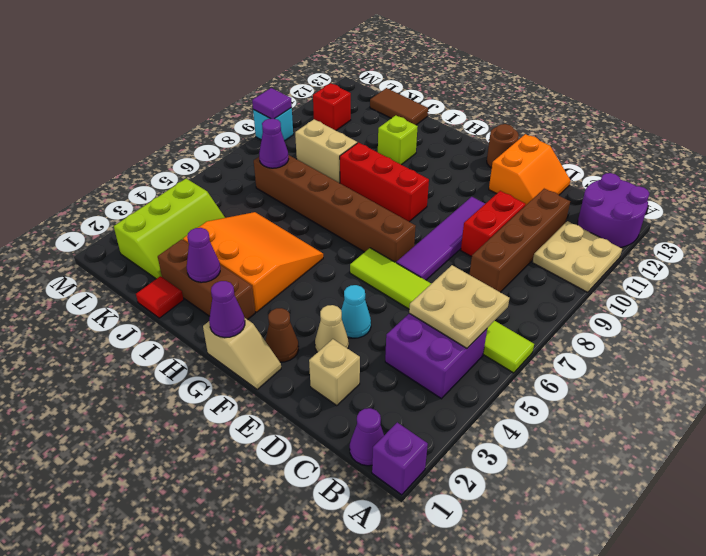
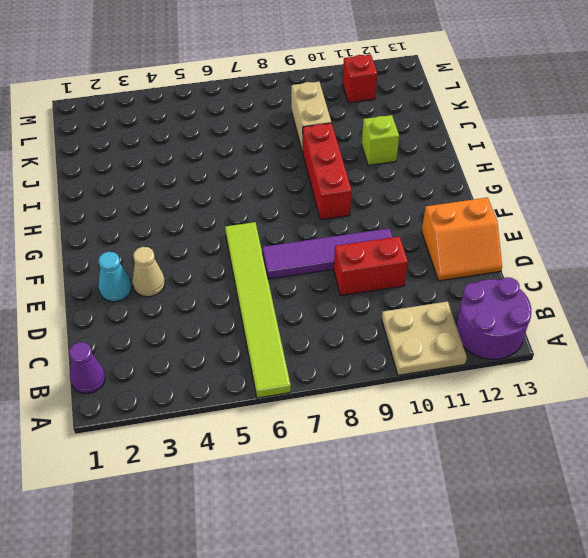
cyan cone E2 level 1 -> cyan cone E4 level 1
none -> purple brick A1 level 1
none -> purple brick B4:C5 level 1
none -> brown brick C8:C11 level 1
none -> tan brick D2 level 1

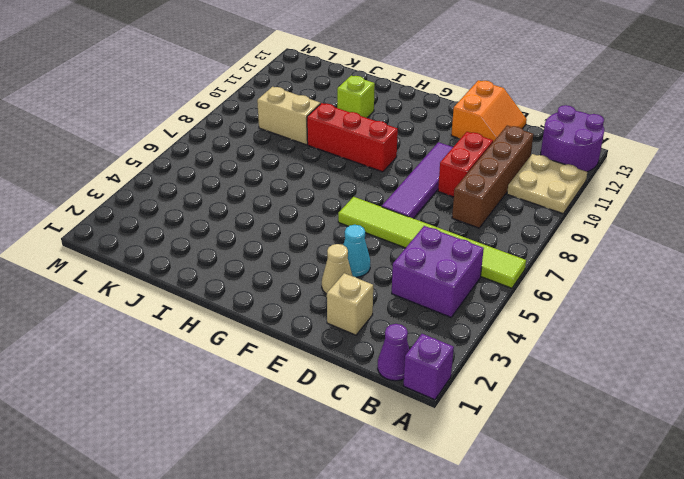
none -> tan slope F1:G1 level 1 top G
none -> brown cone F2 level 1
none -> brown brick F7:K7 level 1
none -> brown round brick F13 level 1

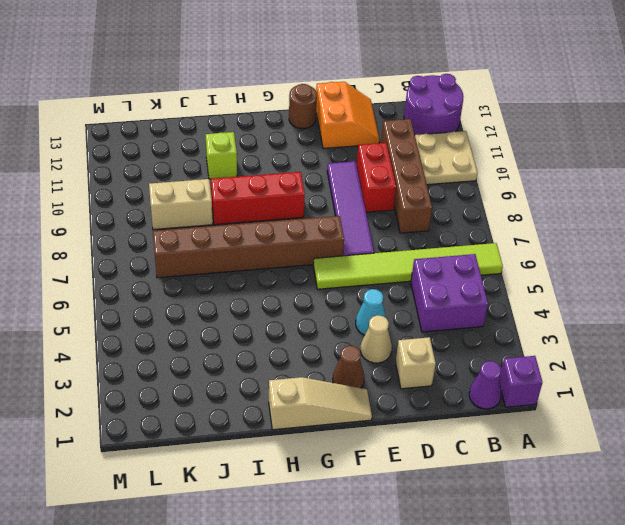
tan slope F1:H1 level 1 top H -> tan slope F1:G1 level 1 top G
none -> brown brick H2:J2 level 1
none -> orange slope H3:J5 level 1 top 3
none -> red tile J1 level 1
none -> brown tile J13:K13 level 1

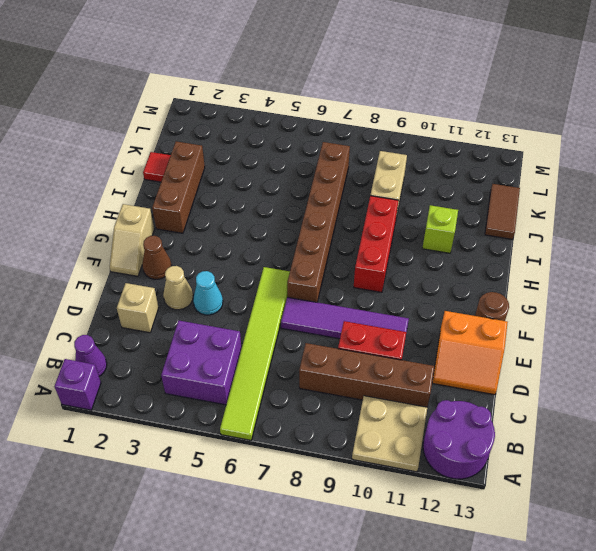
none -> orange slope H3:J5 level 1 top 3
none -> lime slope K2:L4 level 1 top L
none -> red brick L11 level 1
none -> cyan brick M9 level 1

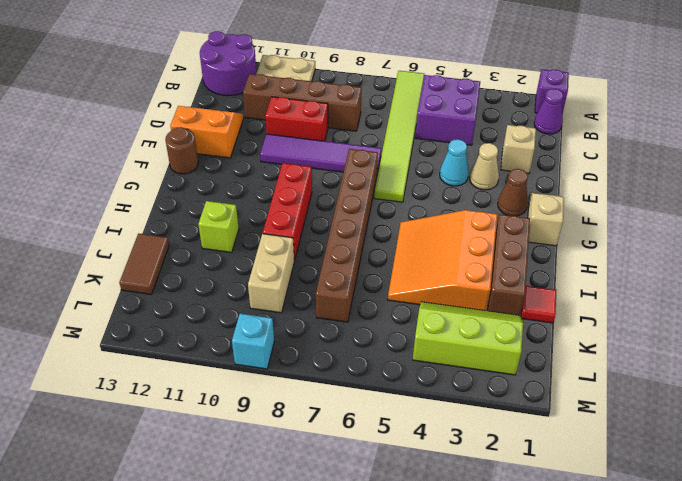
none -> red brick L11 level 1
none -> tan plate B5:C6 level 2
none -> purple cone G1 level 2
none -> purple cone I2 level 2

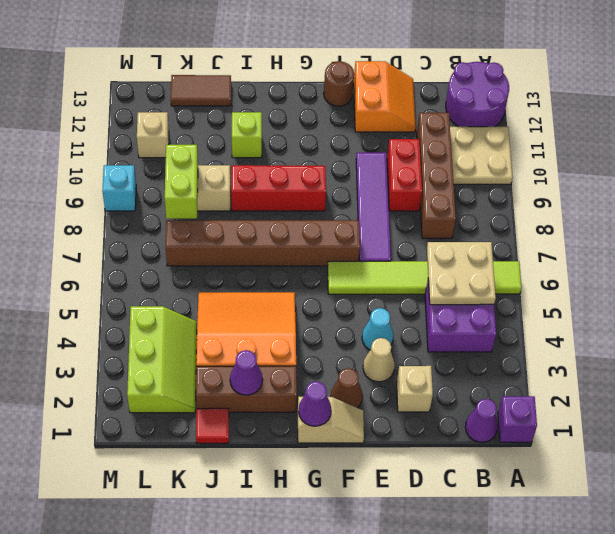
lime brick K8:K9 level 2 -> none
tan brick L11 level 1 -> red brick L11 level 1
none -> purple cone K7 level 2
none -> purple tile M9 level 2

